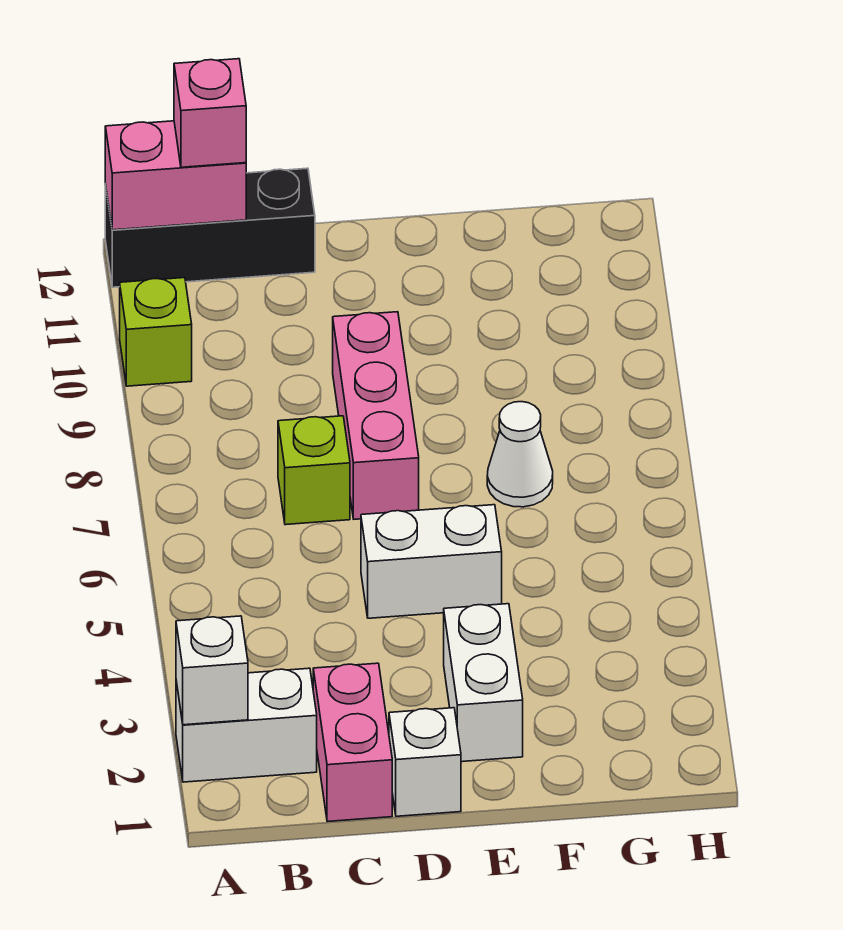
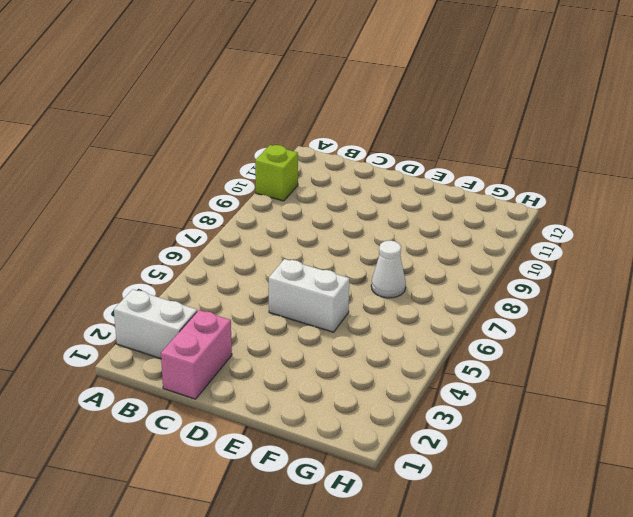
none -> black brick A12:C12 level 1
none -> lime brick C7 level 1
none -> white brick D1 level 1

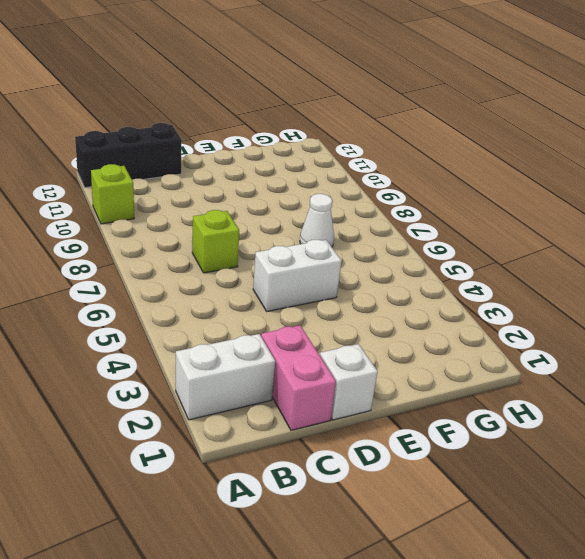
none -> pink brick D7:D9 level 1
none -> white brick E2:E3 level 1
none -> white brick A2 level 2

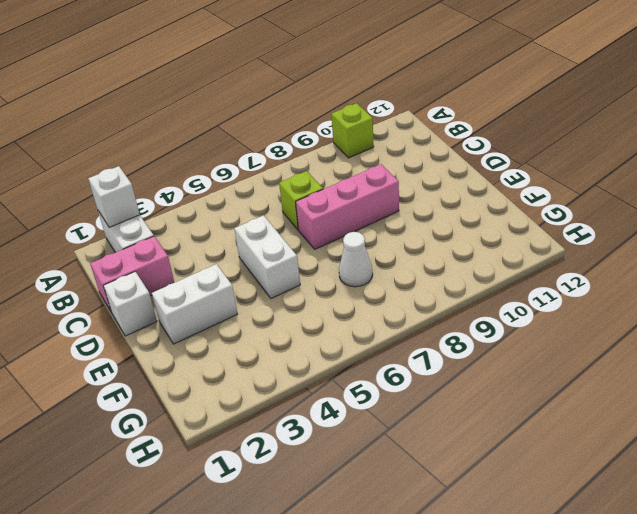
none -> black brick A12:C12 level 1
none -> pink brick A12:B12 level 2
none -> pink brick B12 level 3

